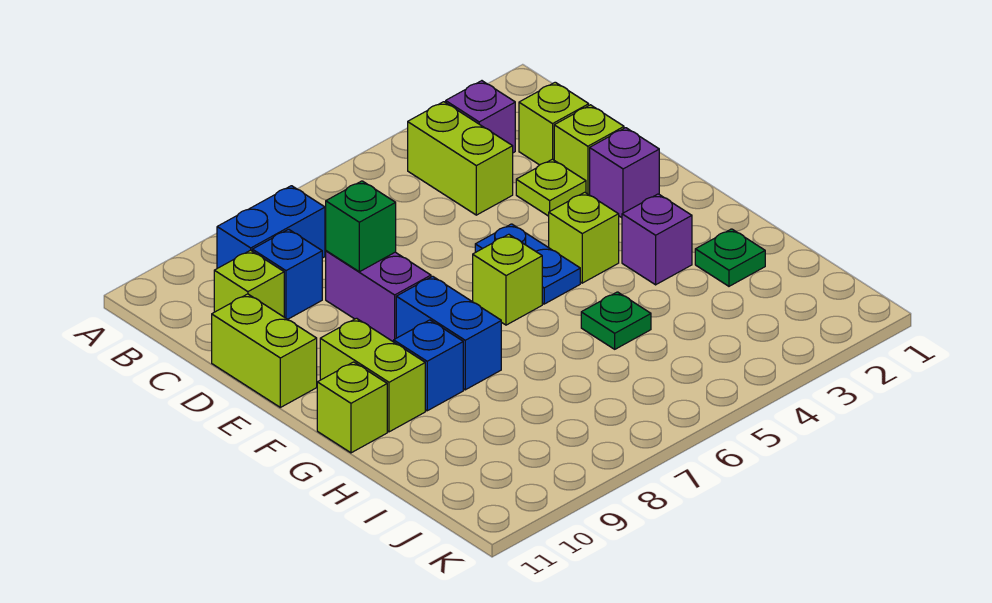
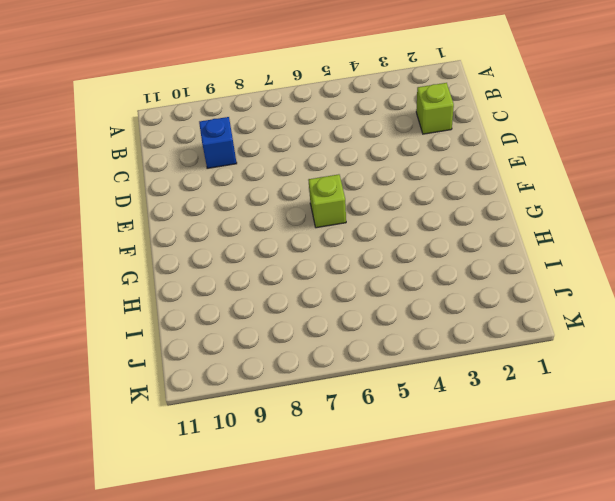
none -> purple brick B3 level 1
none -> lime brick B4:C4 level 1
none -> blue brick B8:B9 level 1

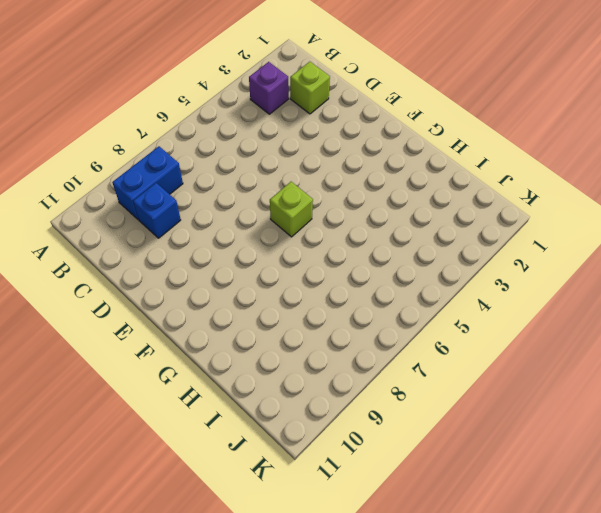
none -> lime brick B4:C4 level 1
none -> lime brick C10 level 1
none -> lime brick D2 level 1

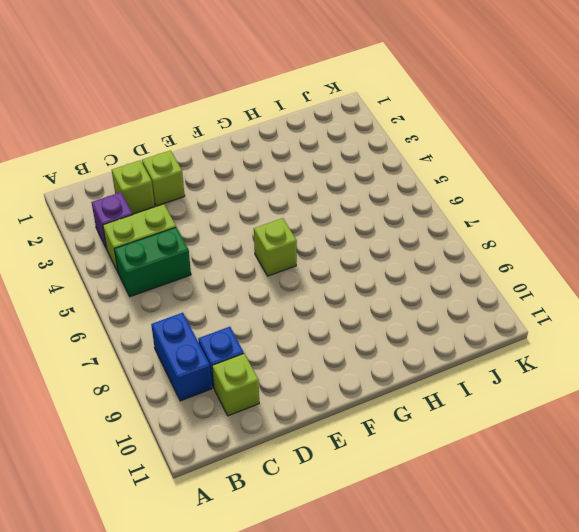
green brick B5:C5 level 1 -> none
none -> lime plate D3 level 1
none -> purple brick D8:E8 level 1
none -> lime brick D11:E11 level 1

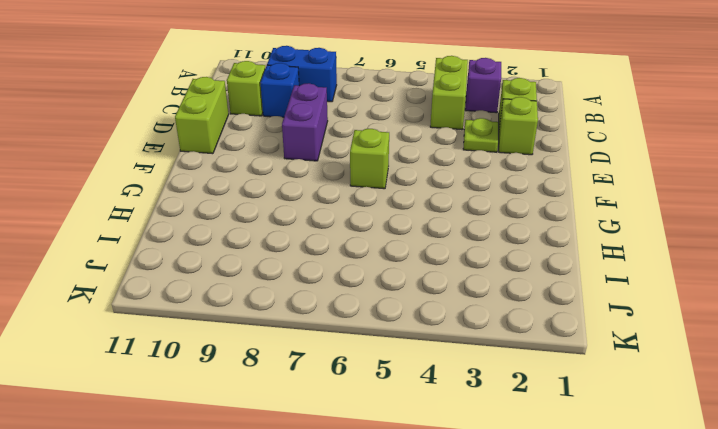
none -> purple brick E2 level 1
none -> blue plate E5:F5 level 1
none -> lime brick F4 level 1

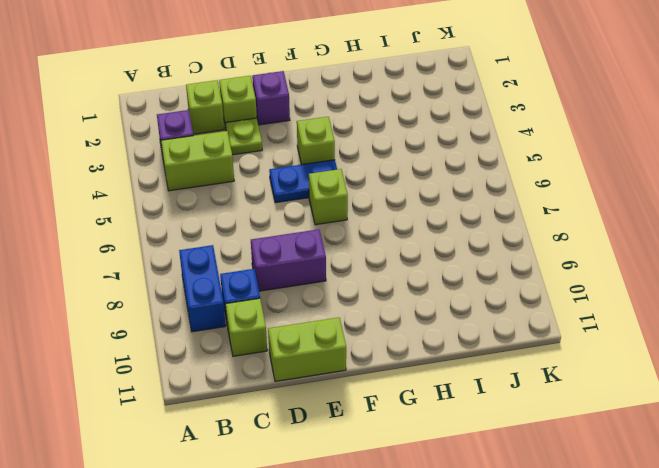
none -> blue brick F8:G8 level 1
none -> lime brick F10:G10 level 1
none -> purple brick G3 level 1

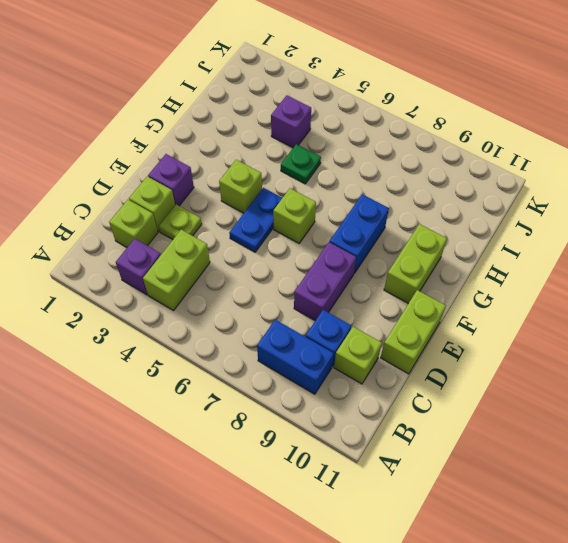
purple brick I4 level 1 -> purple brick G3 level 1
none -> blue brick G9 level 1
none -> lime brick G11 level 1
none -> green plate H2 level 1

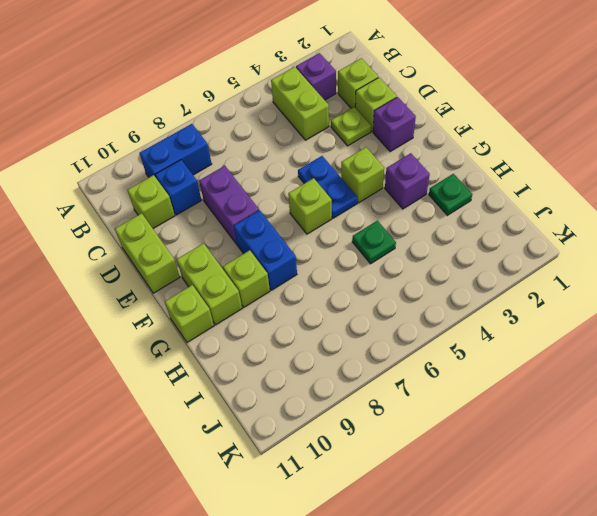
lime brick G9 level 1 -> blue brick G9 level 1
none -> green brick D8 level 2

